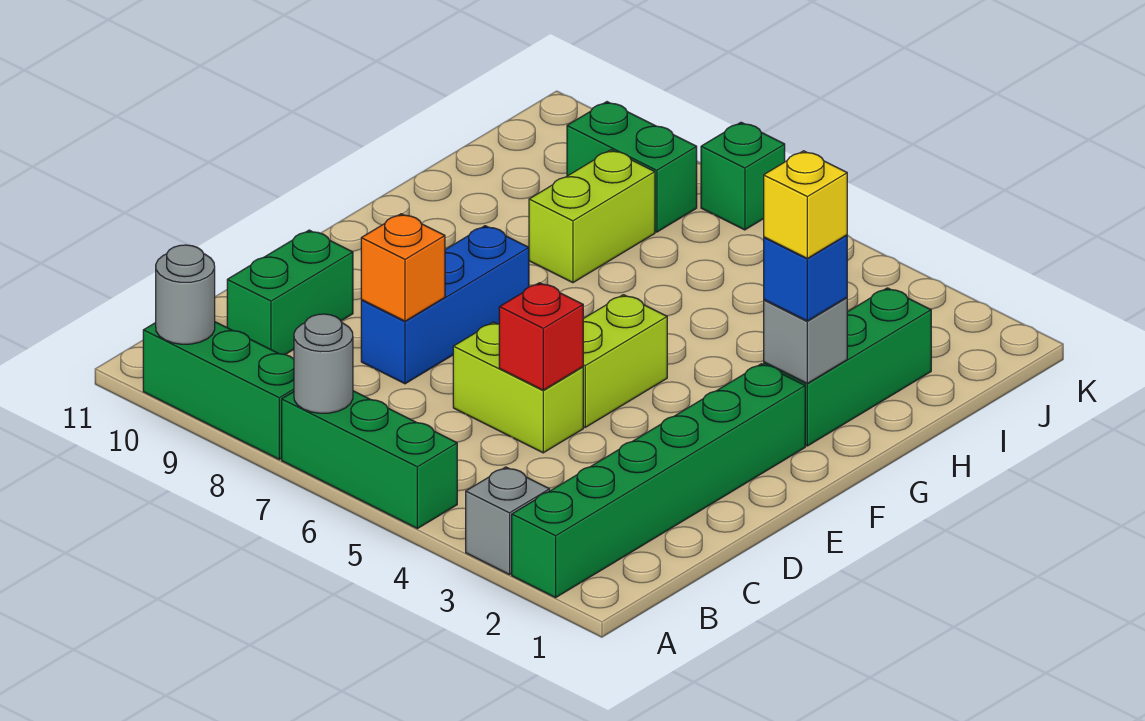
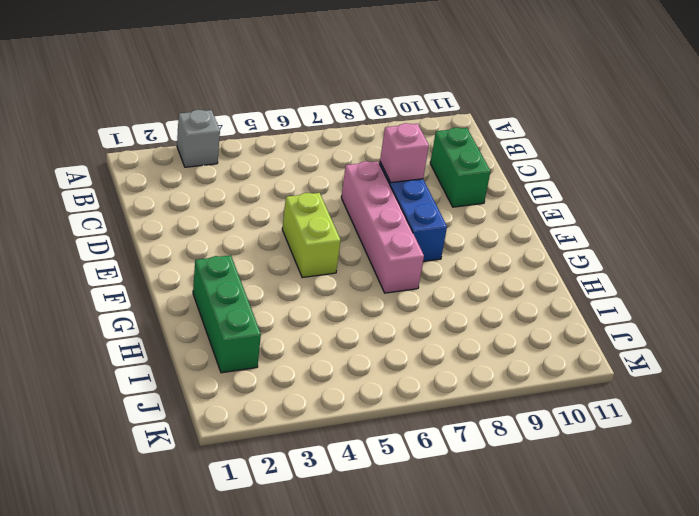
pink brick D7:G7 level 1 -> none
pink brick D8 level 2 -> orange brick D8 level 2
none -> green brick A2:F2 level 1
none -> green brick A5:A7 level 1
none -> green brick A8:A10 level 1

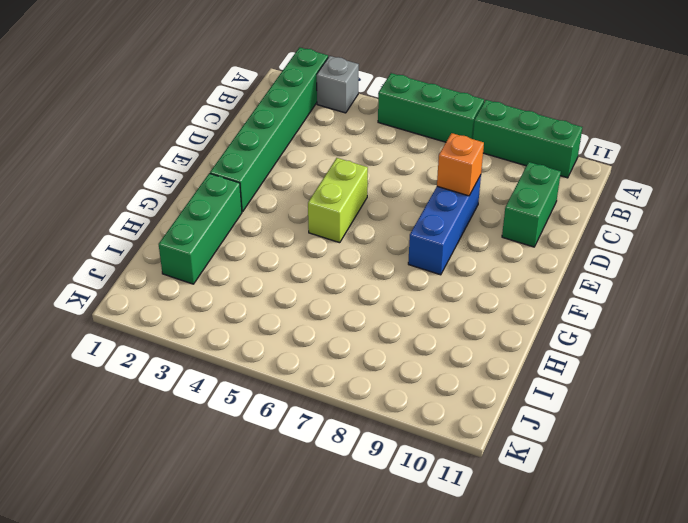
none -> lime brick D5:D6 level 1
none -> lime brick H8:I8 level 1
none -> green brick J8:J9 level 1

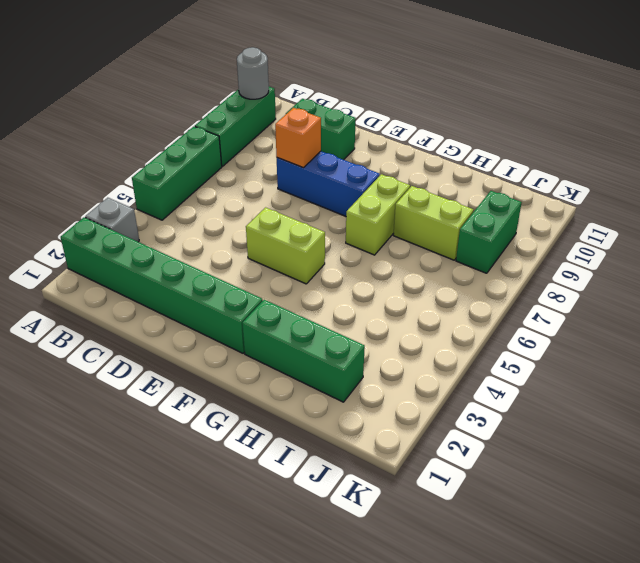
lime brick G7:G8 level 1 -> lime brick D5:D6 level 1
none -> green brick K7 level 1
none -> grey round brick A7 level 2
none -> red brick D5 level 2

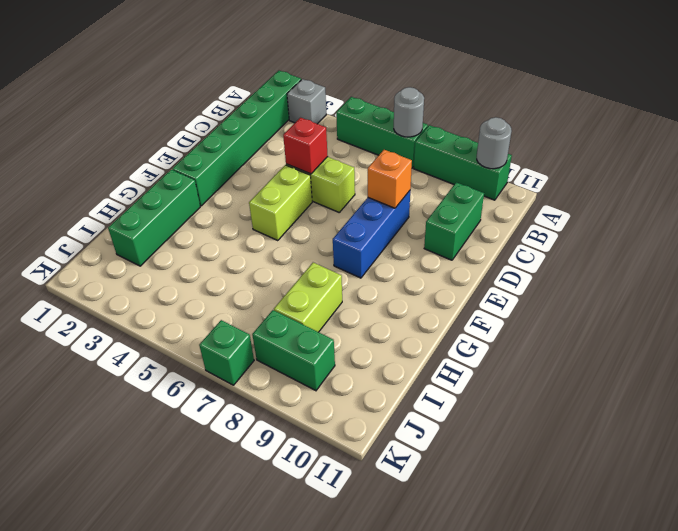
none -> grey brick G2 level 2
none -> blue brick G2 level 3
none -> yellow brick G2 level 4

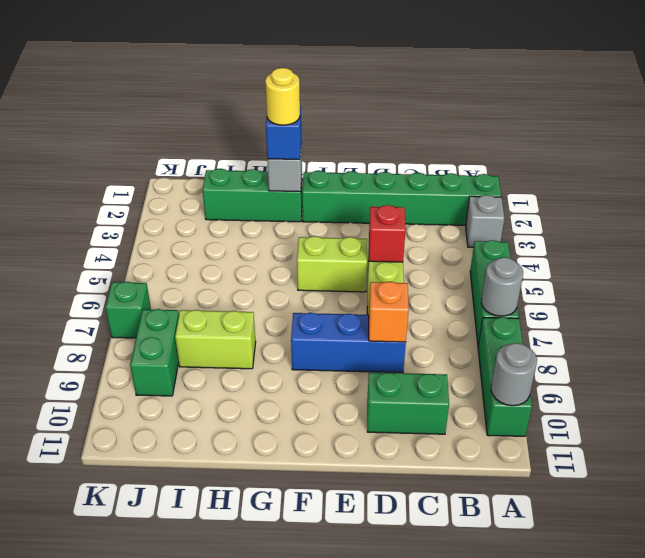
yellow round brick G2 level 4 -> yellow brick G2 level 4

